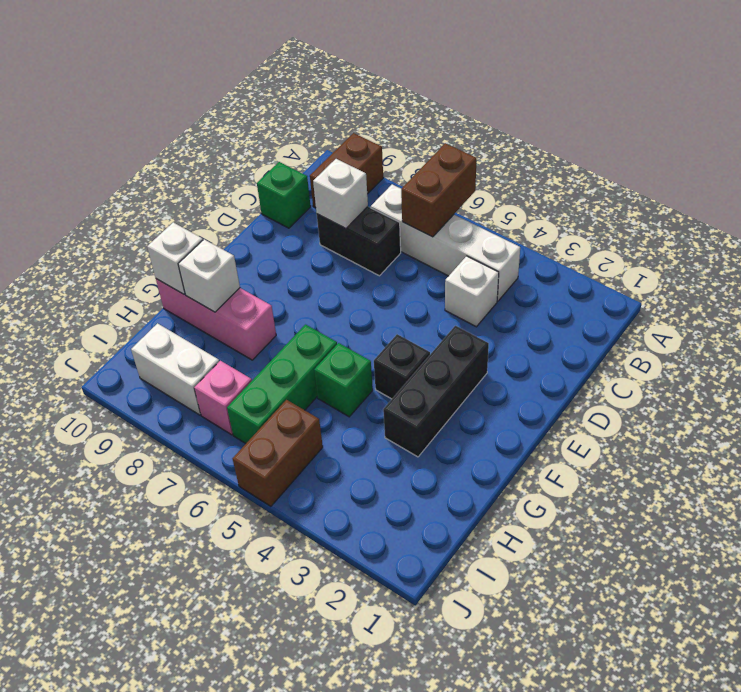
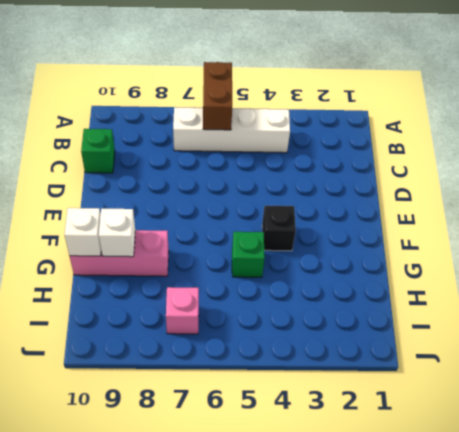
none -> brown brick A9:B9 level 1
none -> white brick C4 level 1
none -> black brick C7:C8 level 1

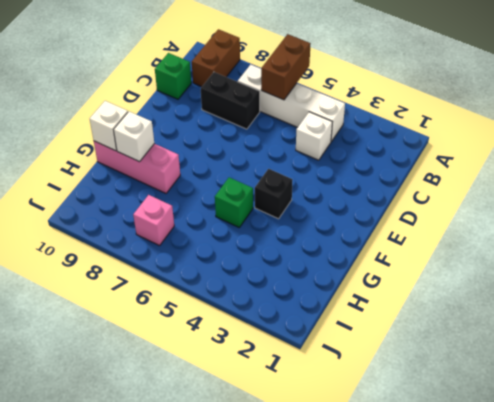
none -> black brick E3:G3 level 1
none -> green brick G6:I6 level 1
none -> brown brick I5:J5 level 1

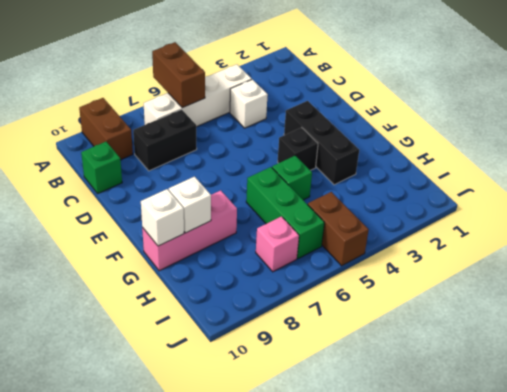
none -> white brick I8:I9 level 1
none -> white brick C8 level 2

